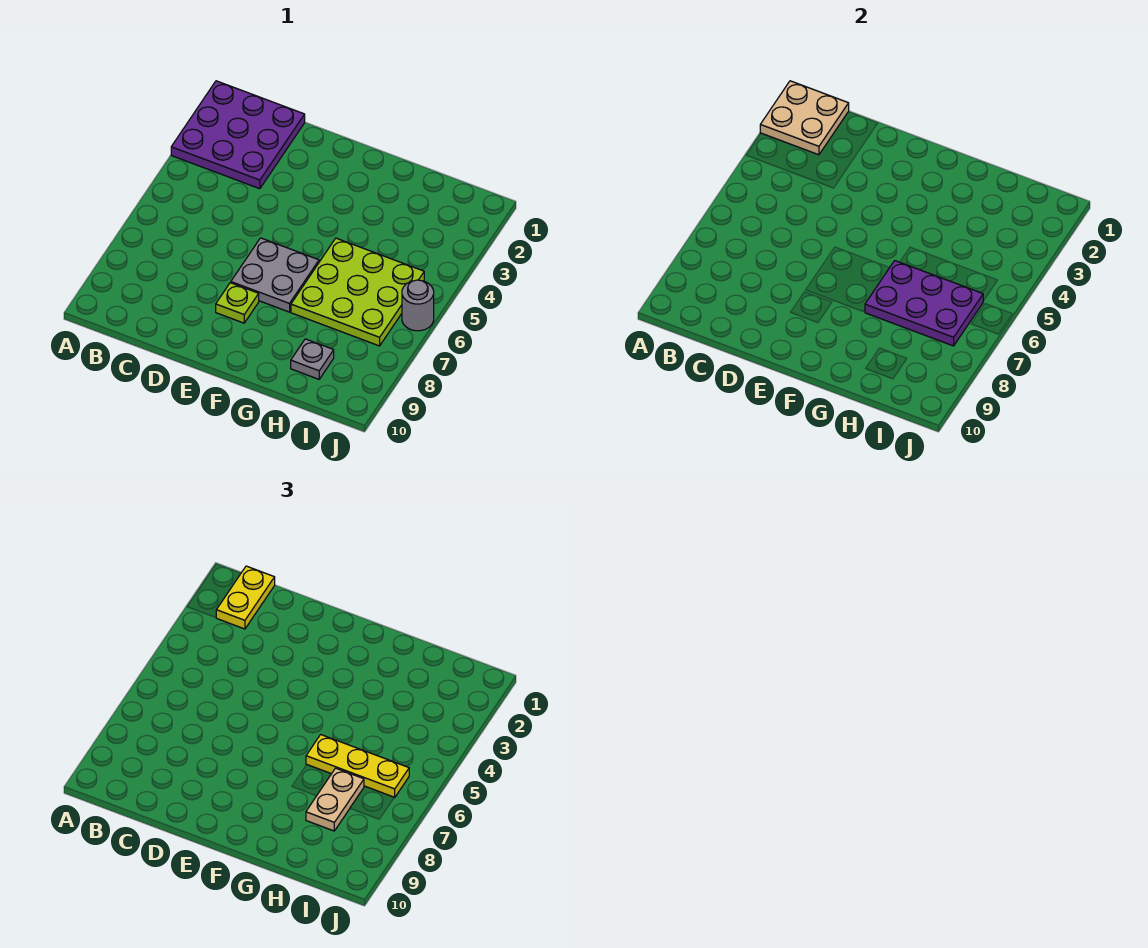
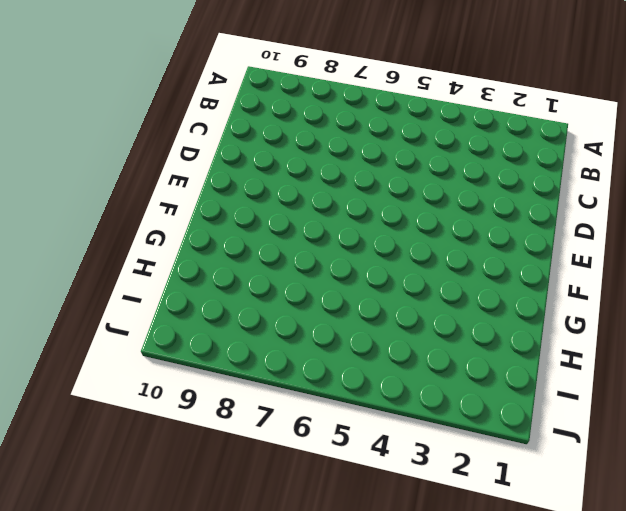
none -> purple plate A1:C3 level 1
none -> grey plate E6:F7 level 1

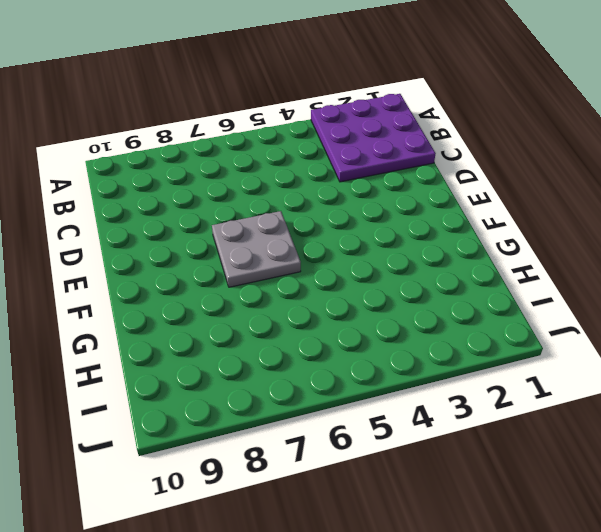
none -> lime plate E8 level 1
none -> lime plate G5:I7 level 1

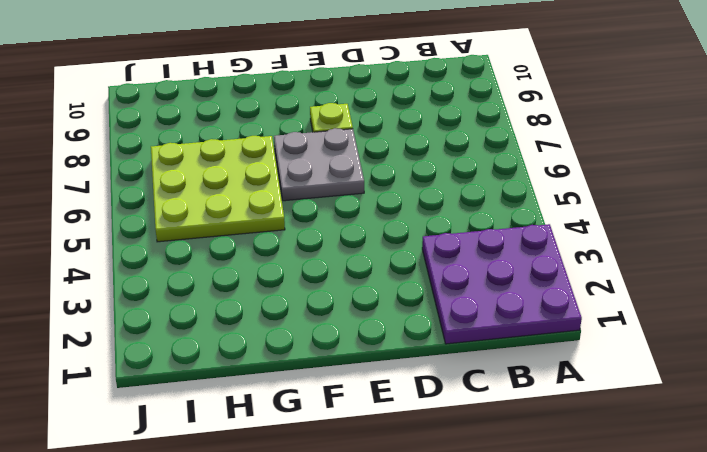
none -> grey plate H9 level 1
none -> grey round brick J6 level 1

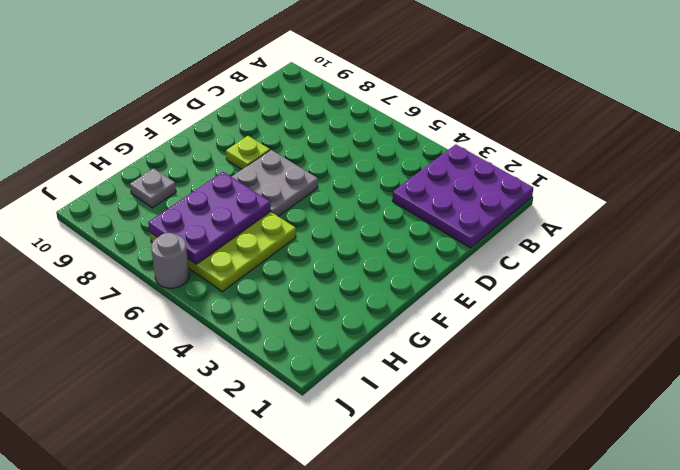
none -> tan plate A1:B2 level 2
none -> yellow plate B1:B2 level 3

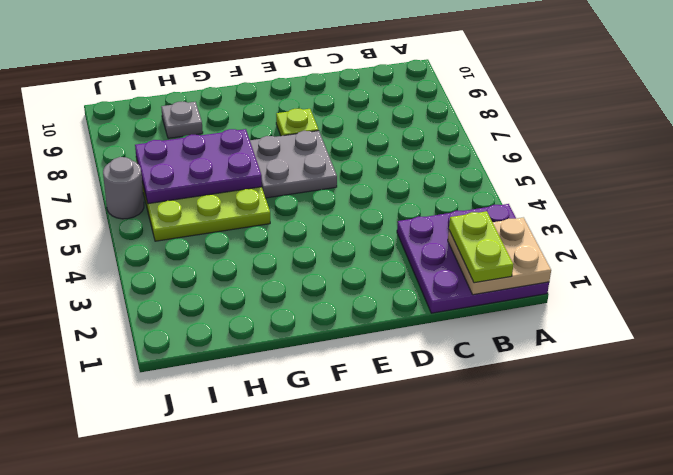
lime plate B1:B2 level 3 -> yellow plate B1:B2 level 3
none -> yellow plate G6:I6 level 3
none -> tan plate H7:H8 level 3

